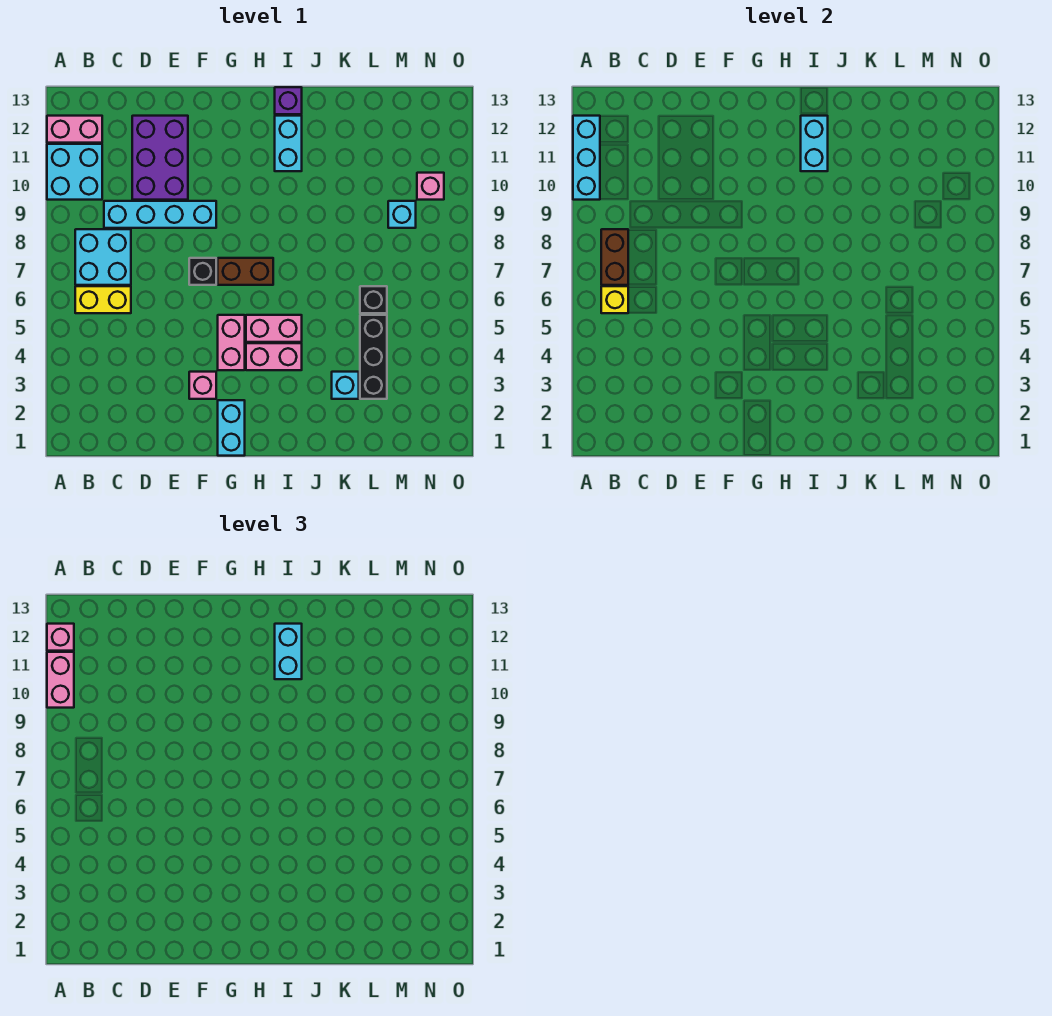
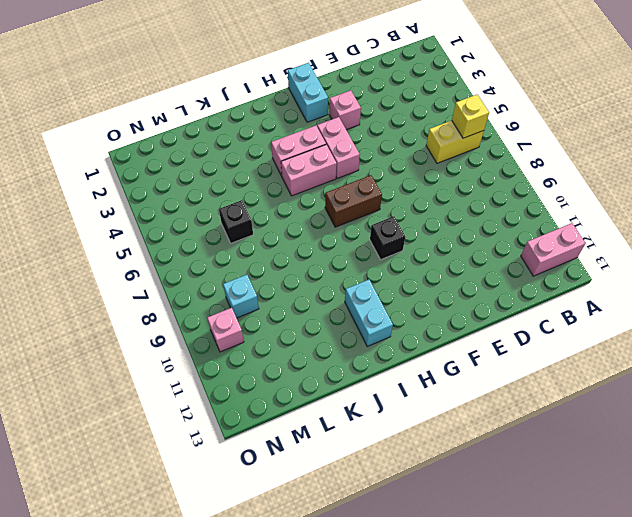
black brick G9 level 1 -> black brick F7 level 1
none -> cyan brick A10:B11 level 1
none -> cyan brick B7:C8 level 1
none -> cyan brick C9:F9 level 1

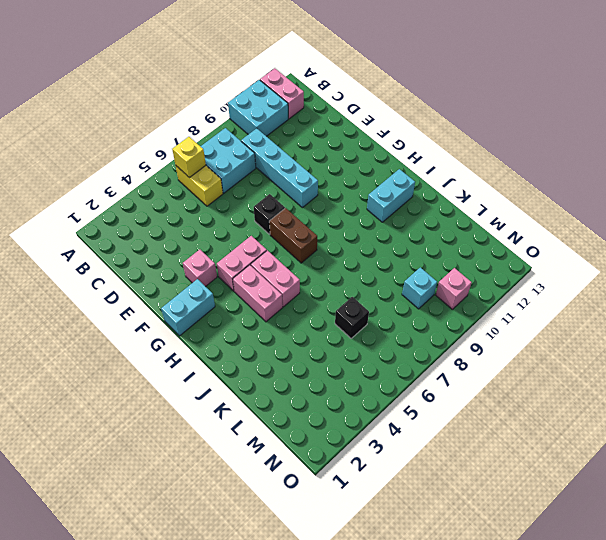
none -> purple brick D10:E12 level 1
none -> purple brick I13 level 1
none -> cyan brick K3 level 1

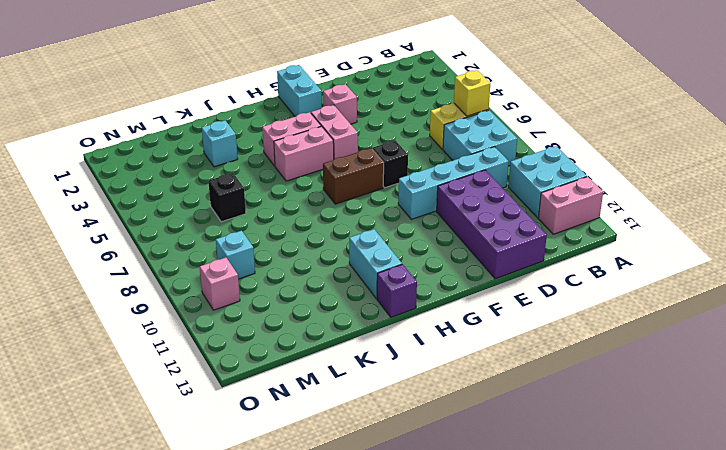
purple brick D10:E13 level 1 -> purple brick D10:E12 level 1
none -> black brick L3:L5 level 1
none -> cyan brick A10:A12 level 2
none -> brown brick B7:B8 level 2

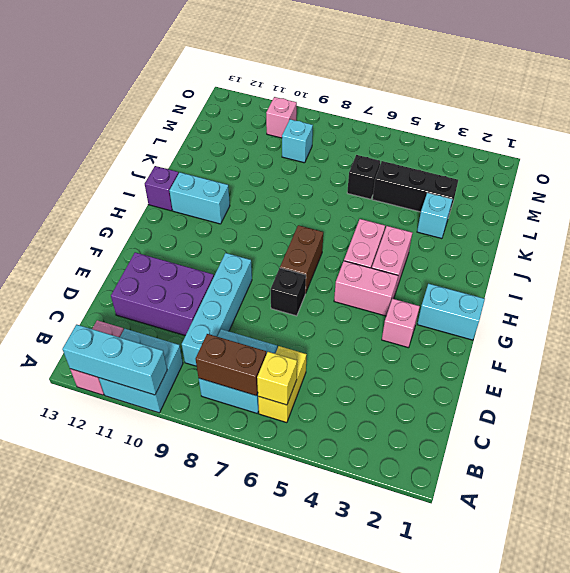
none -> cyan brick I11:I12 level 2
none -> pink brick A10:A11 level 3
none -> pink brick A12 level 3

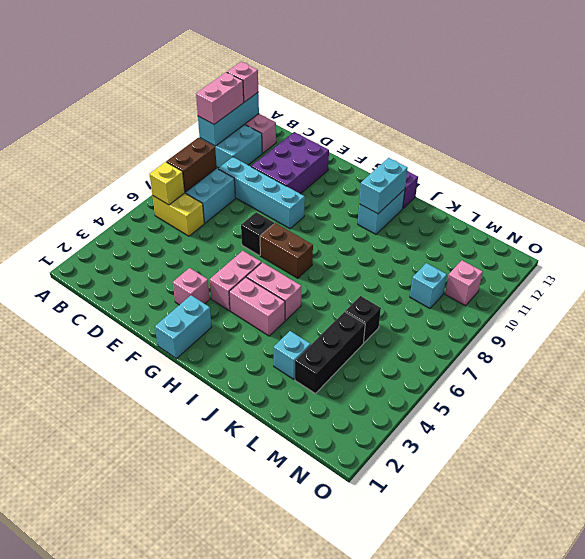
none -> cyan brick I11:I12 level 3

